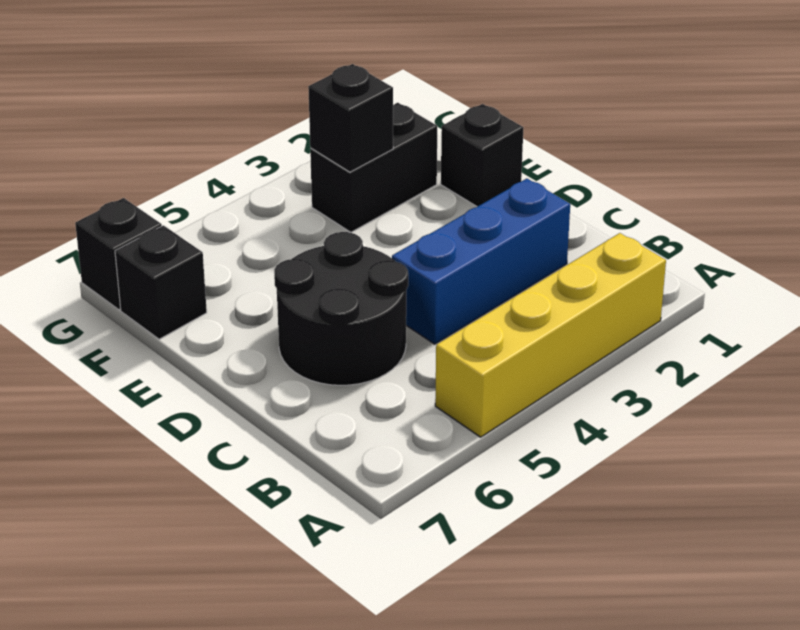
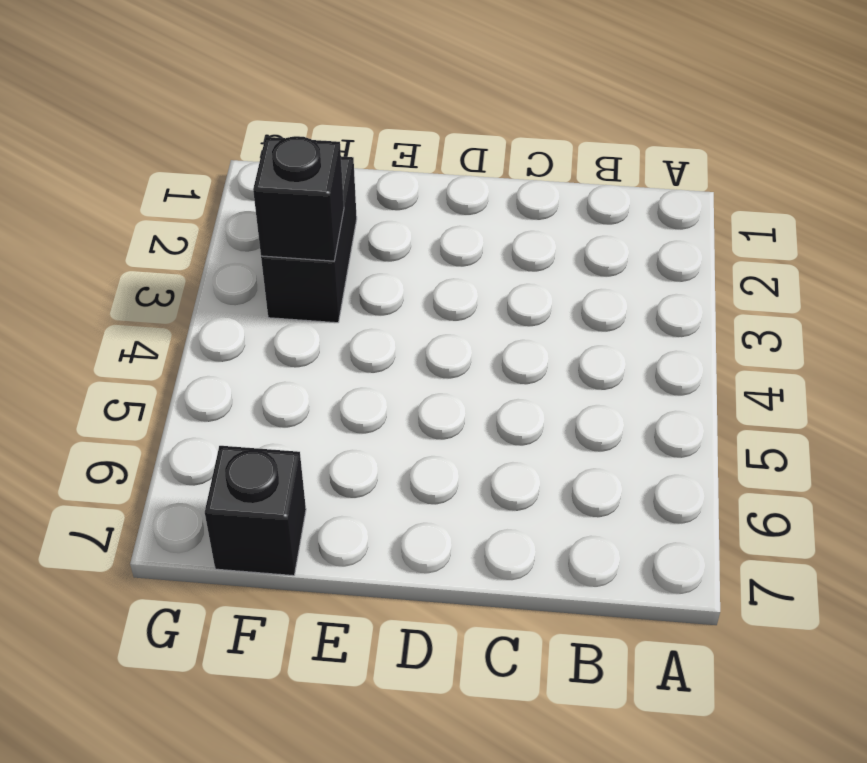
none -> yellow brick A2:A5 level 1
none -> blue brick C2:C4 level 1

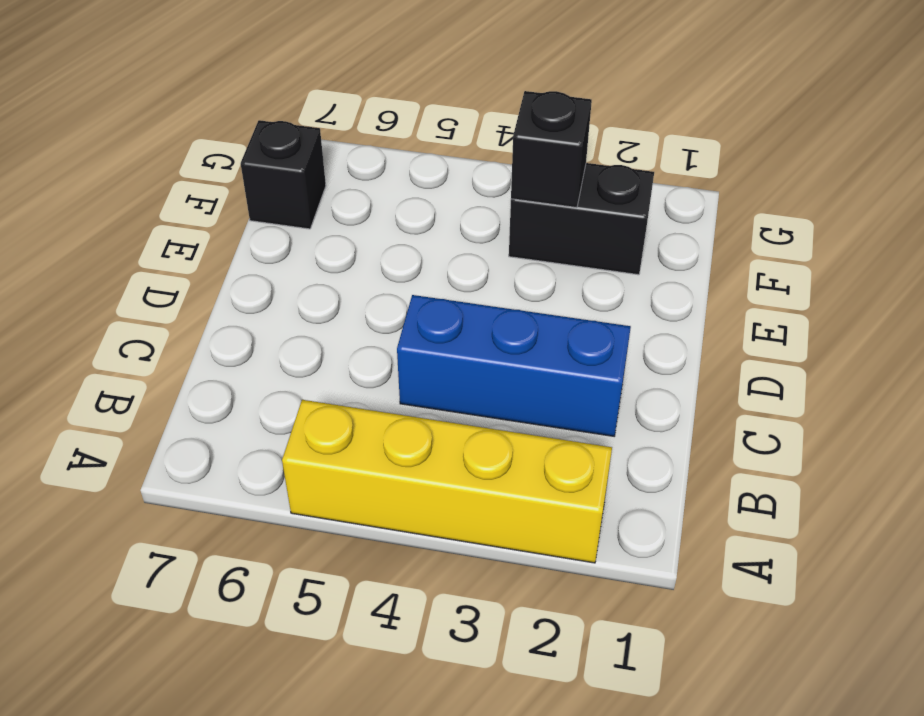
none -> black round brick C5:D6 level 1
none -> black brick E1 level 1

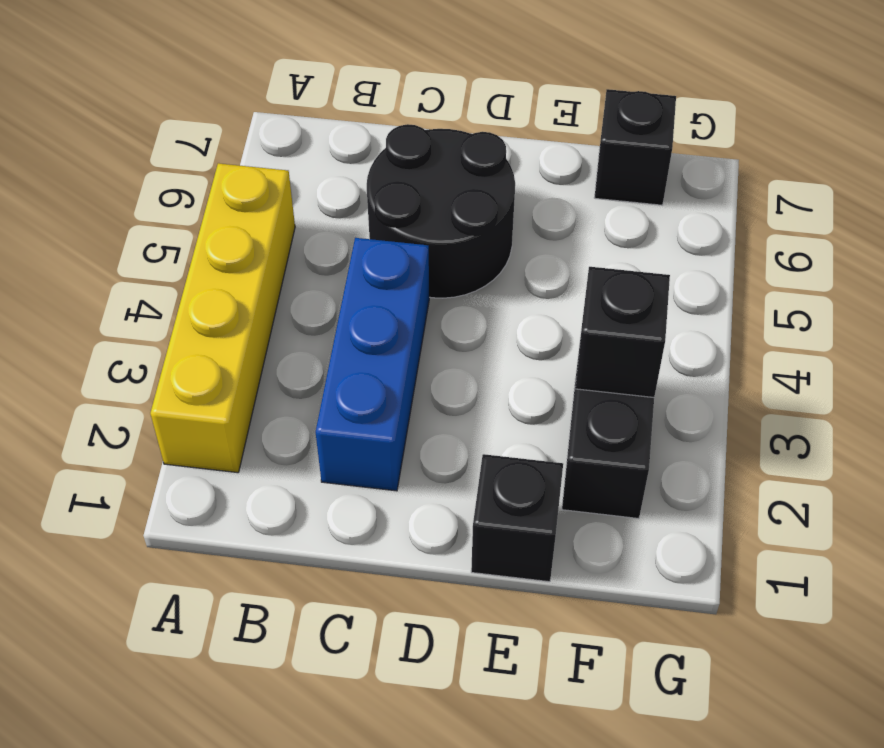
none -> black brick G7 level 1

